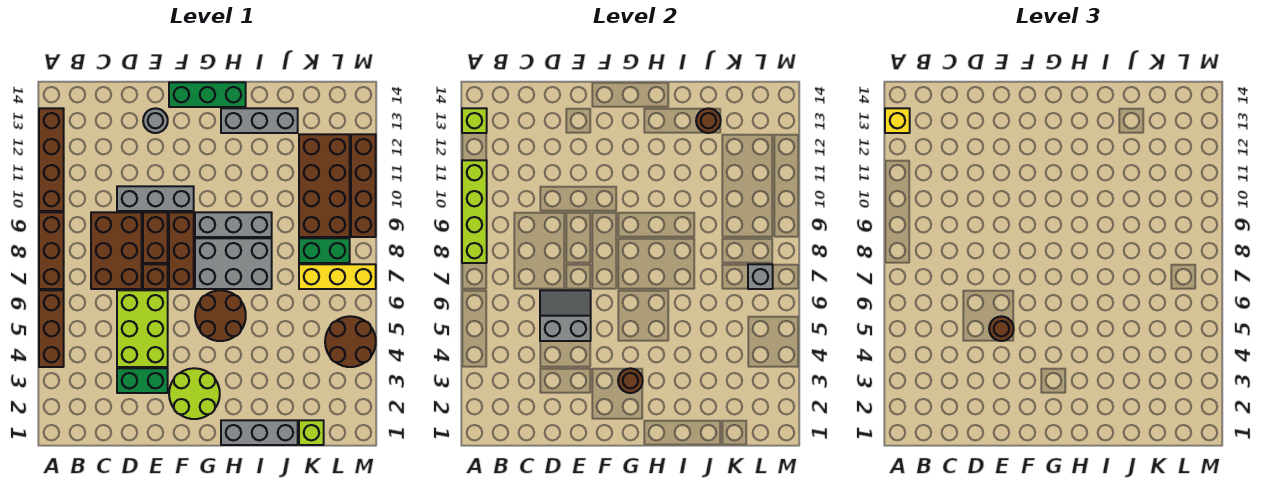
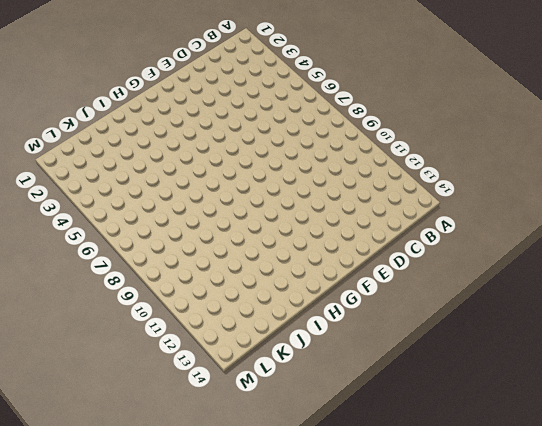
none -> brown brick A4:A6 level 1
none -> brown brick A7:A9 level 1
none -> brown brick A10:A13 level 1
none -> brown brick C7:D9 level 1

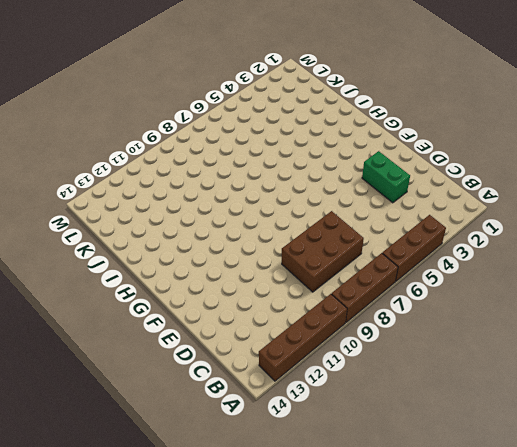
none -> lime brick D4:E6 level 1
none -> grey brick D10:F10 level 1
none -> brown brick E7 level 1
none -> brown brick E8:E9 level 1

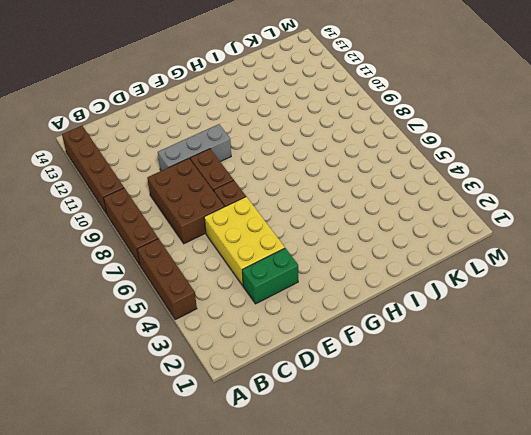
yellow brick D4:E6 level 1 -> lime brick D4:E6 level 1
none -> grey round brick E13 level 1
none -> lime round brick F2:G3 level 1
none -> brown brick F7:F9 level 1
none -> green brick F14:H14 level 1

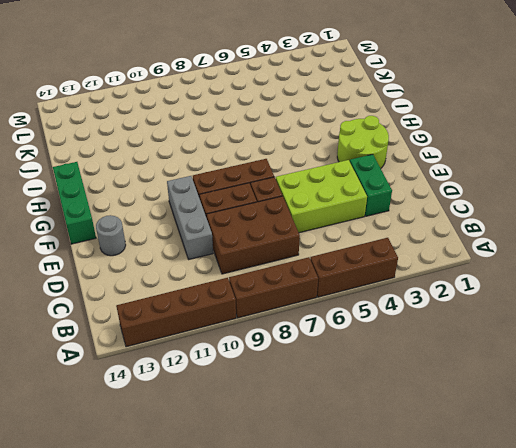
none -> brown round brick G5:H6 level 1
none -> grey brick G7:I8 level 1
none -> grey brick G9:I9 level 1
none -> grey brick H1:J1 level 1

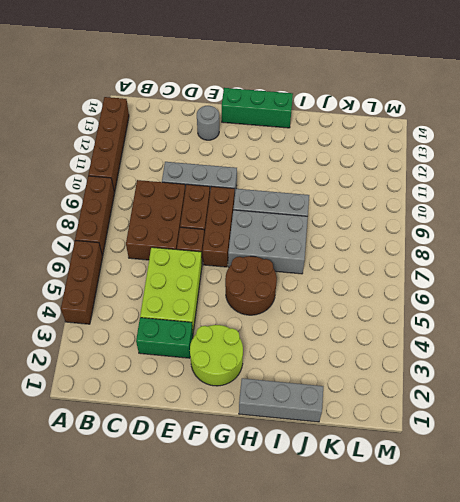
none -> grey brick H13:J13 level 1
none -> lime brick K1 level 1
none -> yellow brick K7:M7 level 1
none -> green brick K8:L8 level 1

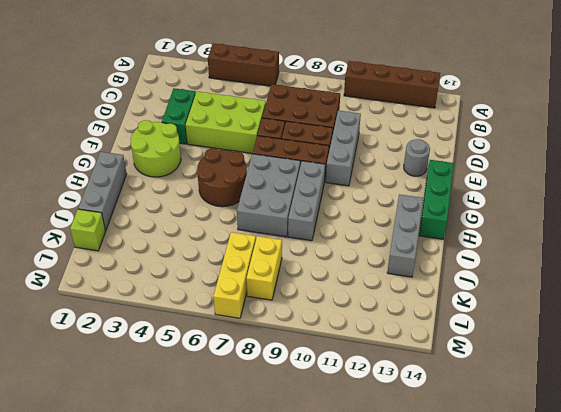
yellow brick K8:L8 level 1 -> green brick K8:L8 level 1
none -> brown brick A7:A9 level 1
none -> brown brick K9:L12 level 1
none -> brown round brick L4:M5 level 1
none -> brown brick M9:M12 level 1

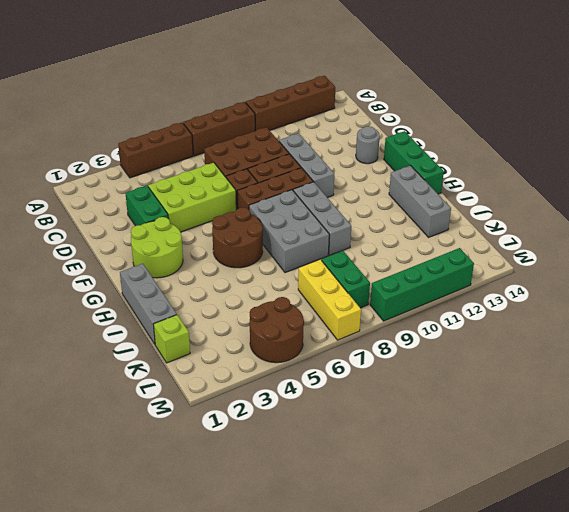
green brick M9:M12 level 1 -> brown brick M9:M12 level 1
none -> brown brick K9:L12 level 1
none -> lime brick A8:A11 level 2
none -> lime brick A13 level 2
none -> grey slope D5:E6 level 2 top 5

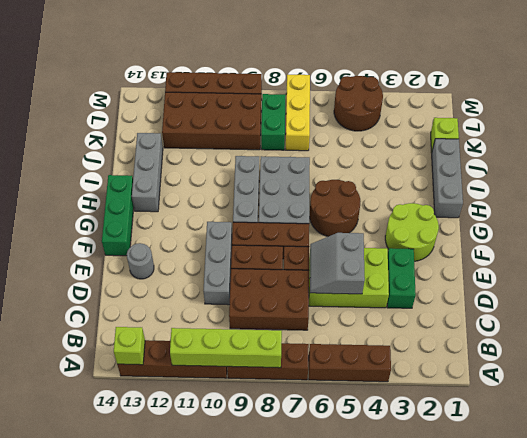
none -> brown round brick G3 level 2
none -> brown round brick J13 level 2
none -> grey brick L7 level 2
none -> yellow brick A13 level 3

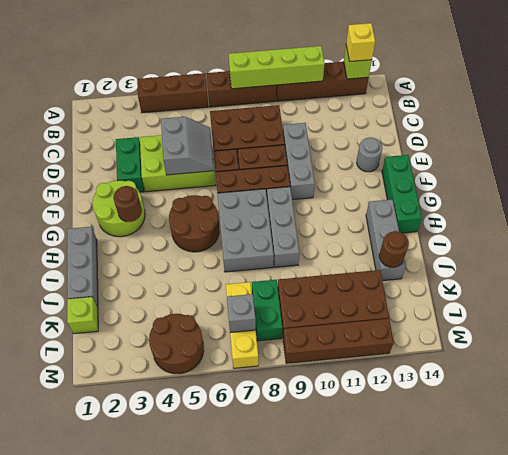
none -> brown round brick E5 level 3

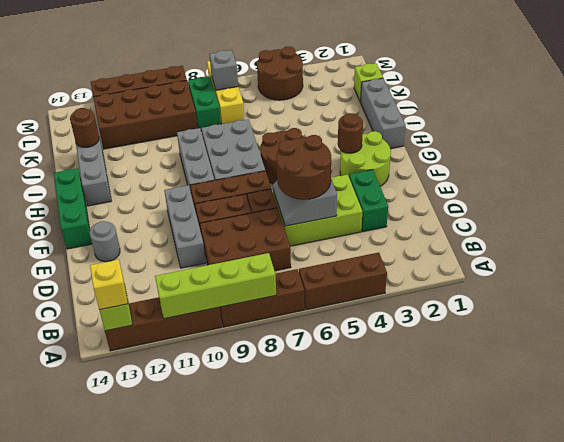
brown round brick D5:E6 level 3 -> brown round brick E5 level 3

